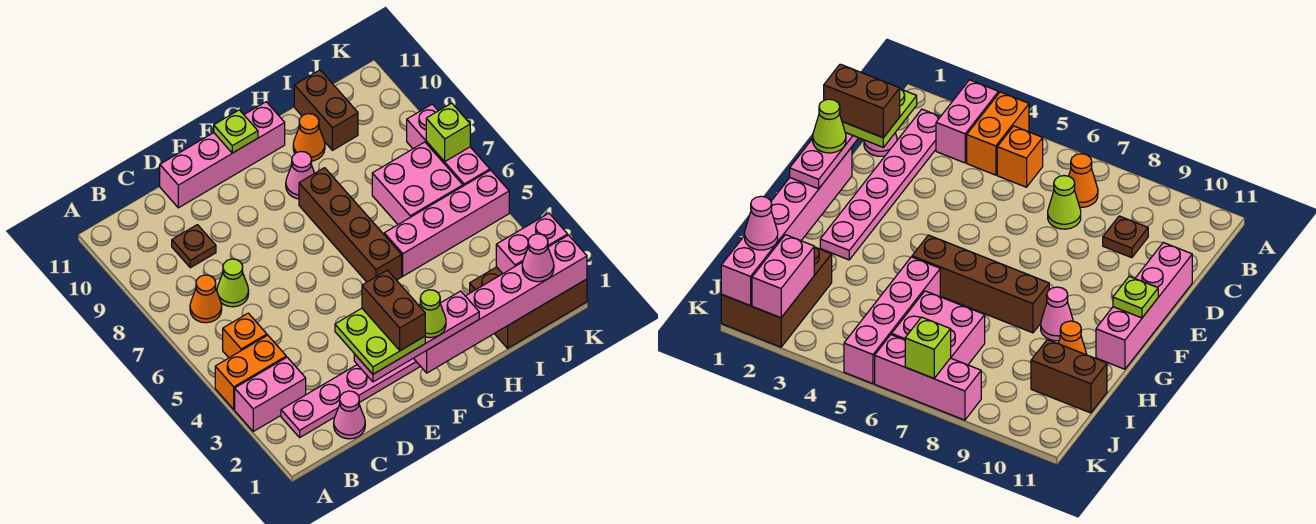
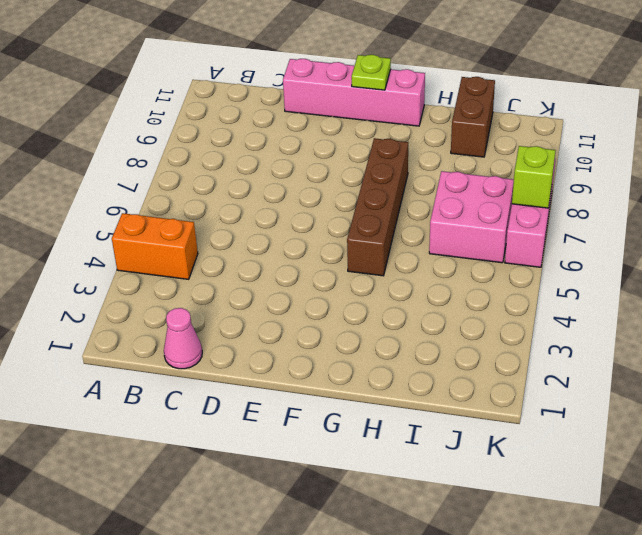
none -> pink brick A3:B3 level 1
none -> pink plate B2:G2 level 1
none -> orange brick B5 level 1

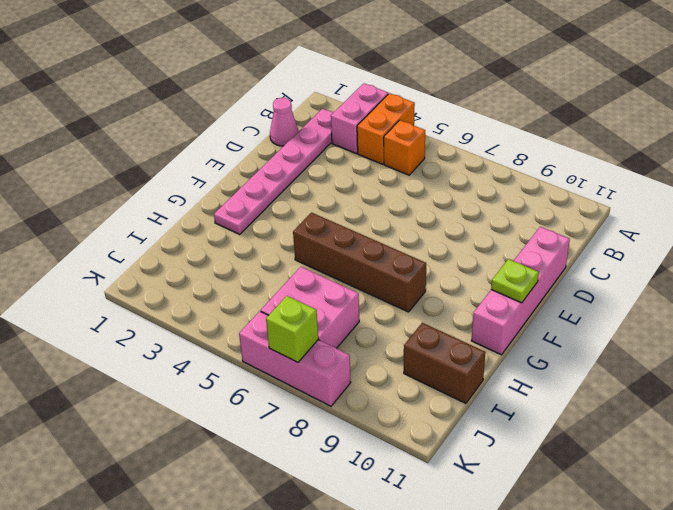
none -> orange cone B7 level 1
none -> lime cone C7 level 1
none -> brown plate C9 level 1

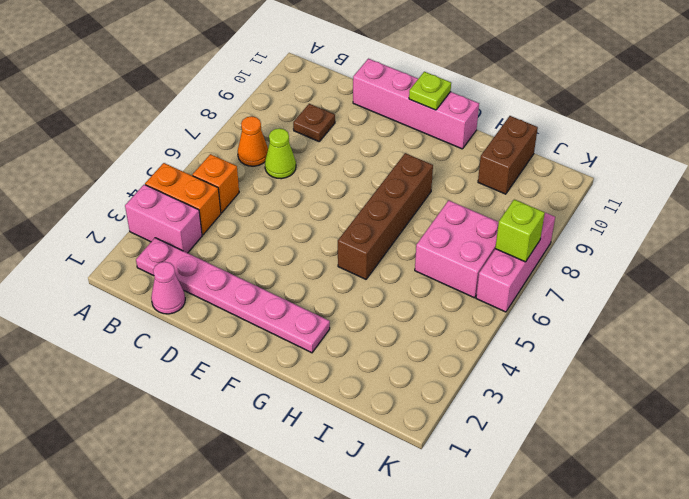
none -> pink cone G9 level 1
none -> pink brick H5:K5 level 1
none -> orange cone H10 level 1

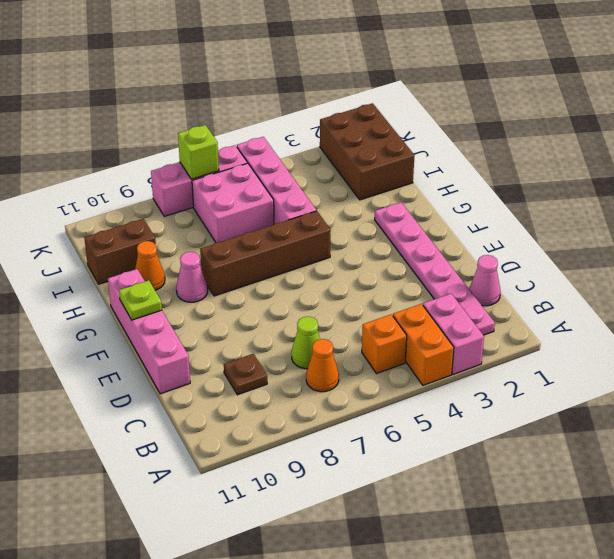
none -> pink brick F1:K1 level 2
none -> pink brick J2:K2 level 2
none -> pink plate D1:G1 level 3

